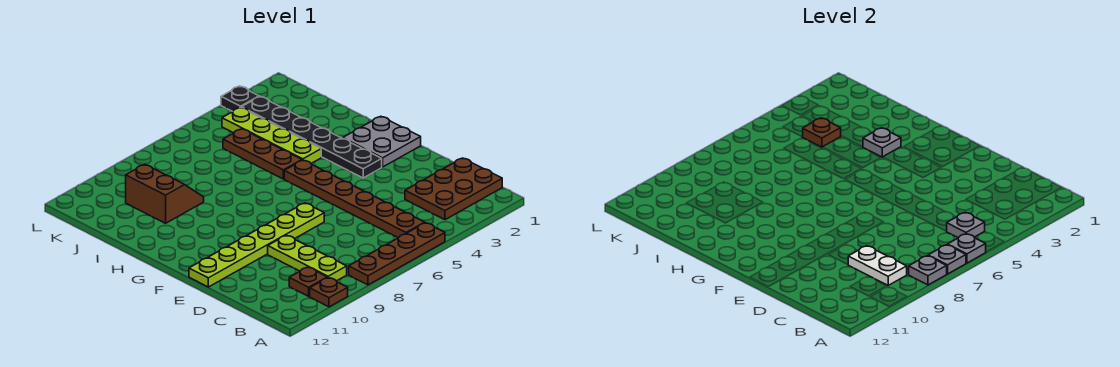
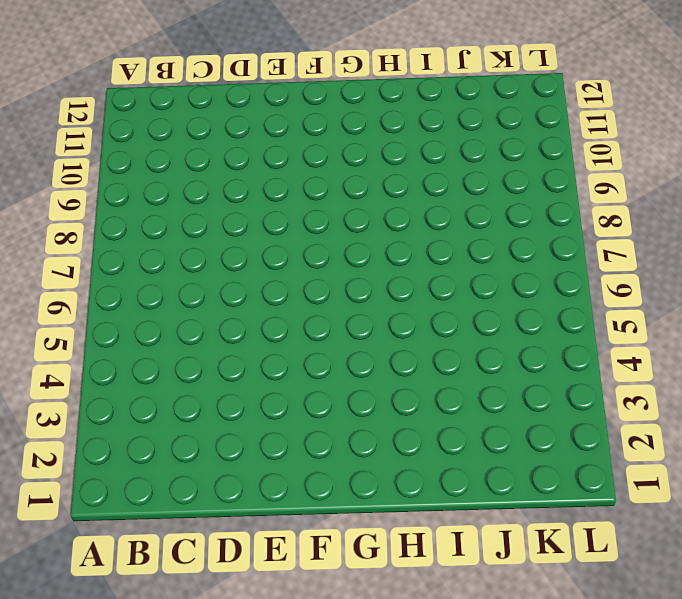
none -> brown plate A5:A8 level 1
none -> brown plate A10 level 1
none -> brown plate B1:C3 level 1

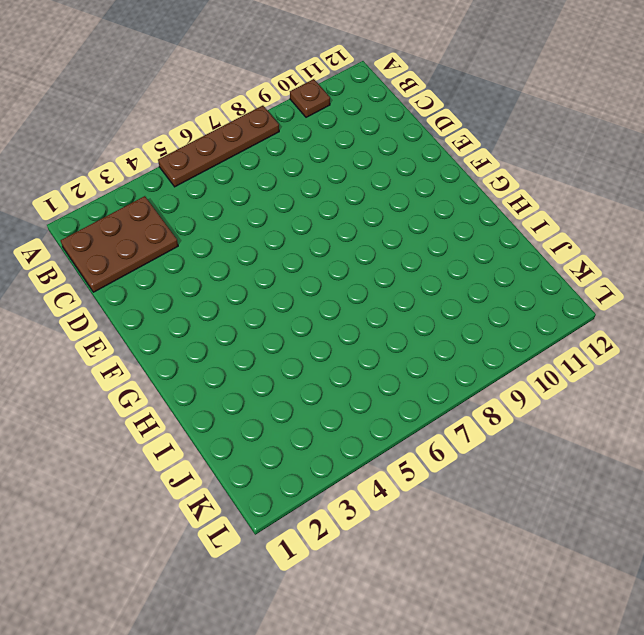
none -> brown plate B5:G5 level 1
none -> lime plate B9:D9 level 1
none -> brown plate B10 level 1

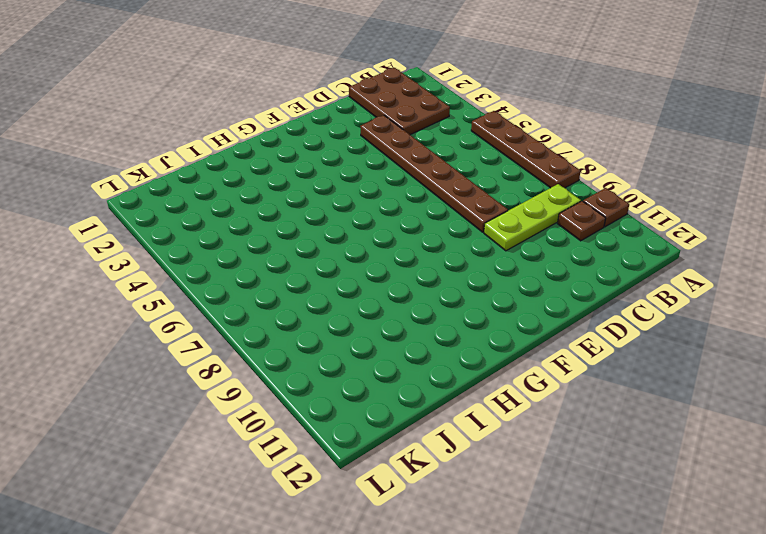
brown plate D3:D8 level 1 -> brown plate B5:G5 level 1
none -> lime plate E7:E12 level 1
none -> grey plate F1:G2 level 1
none -> black plate F3:K3 level 1

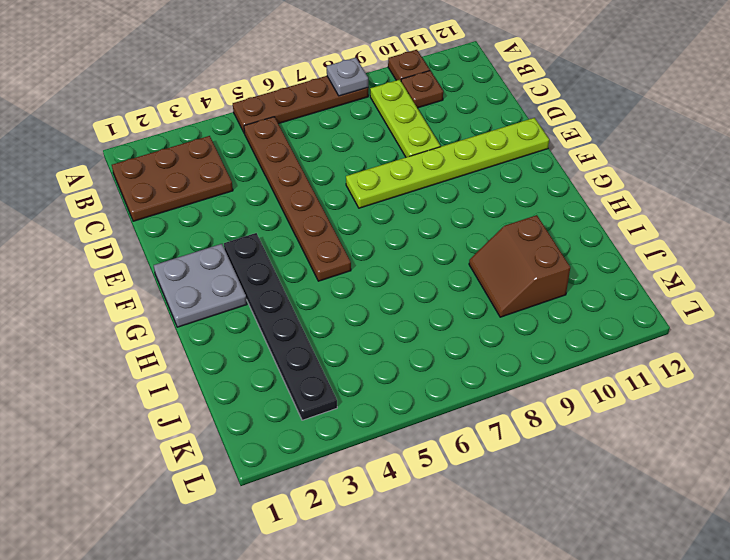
none -> lime plate H4:K4 level 1
none -> brown plate H5:J5 level 1
none -> black plate L3 level 1

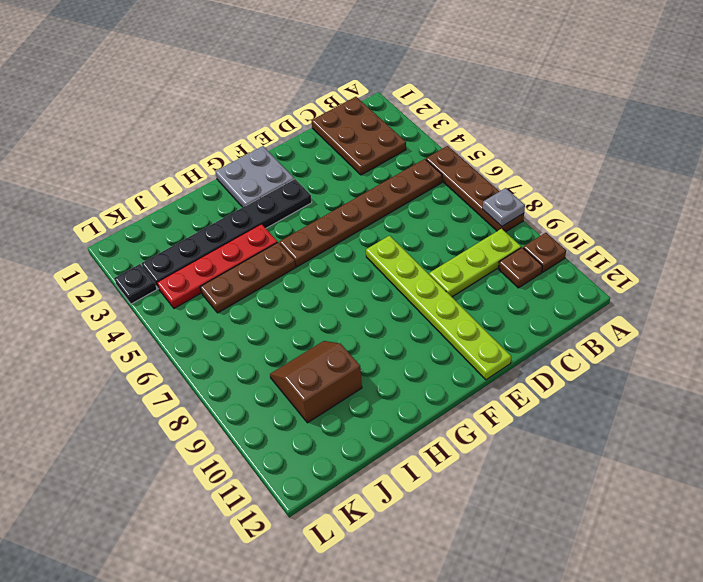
red plate H4:K4 level 1 -> lime plate H4:K4 level 1
none -> grey plate A6 level 2
none -> grey plate A7 level 2
none -> grey plate B5 level 2

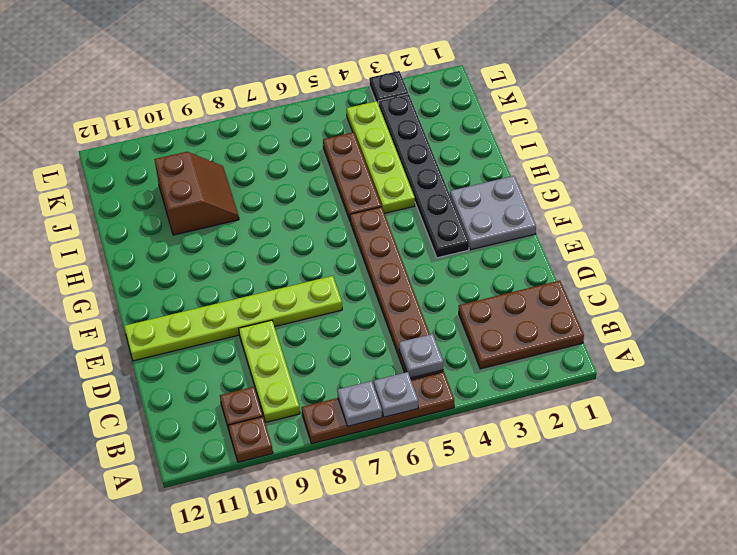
none -> grey plate A8 level 2
none -> white plate B9:C9 level 2
none -> grey plate H3 level 2

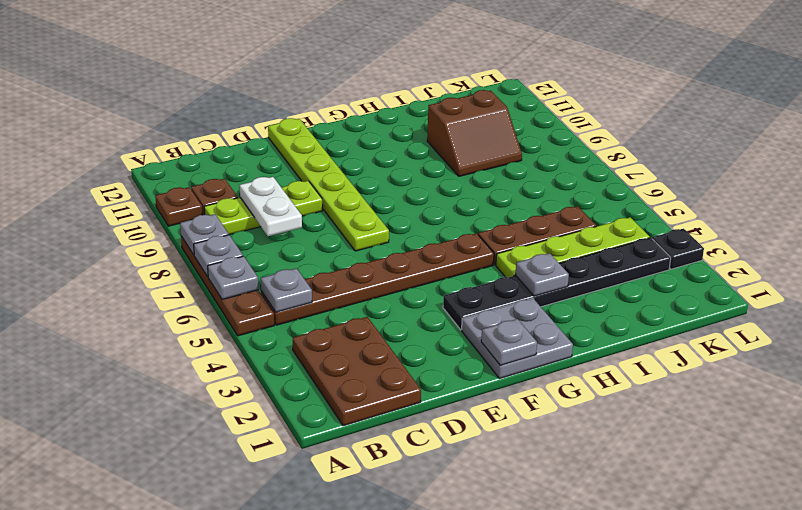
white plate C8:C9 level 2 -> white plate B9:C9 level 2
grey plate F1 level 2 -> none
none -> brown plate J4 level 2

